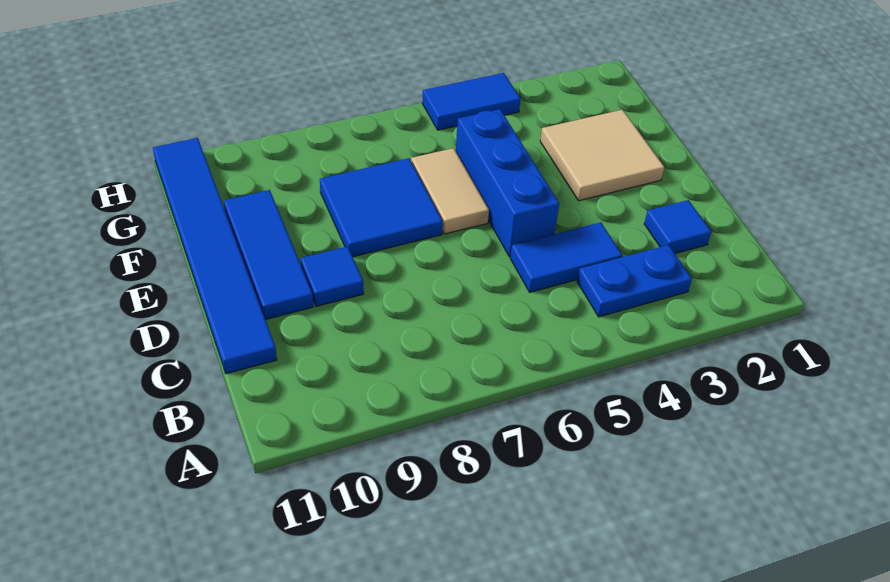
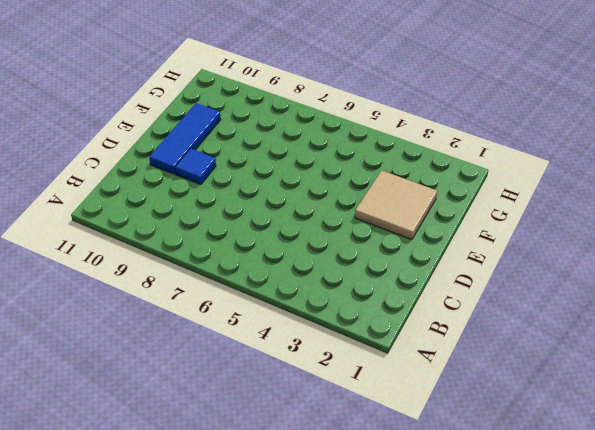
none -> blue plate B3:B4 level 1
none -> blue tile C2 level 1

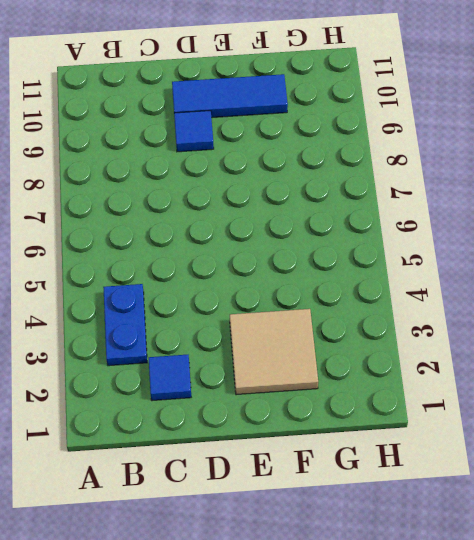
none -> blue tile C4:C5 level 1
none -> blue tile C11:H11 level 1

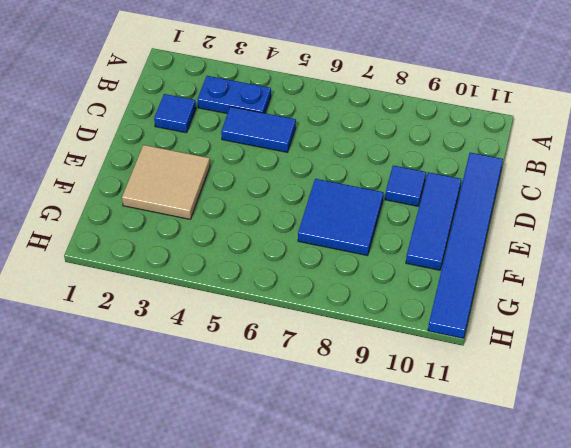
none -> blue brick D5:F5 level 1
none -> tan tile E6:F6 level 1

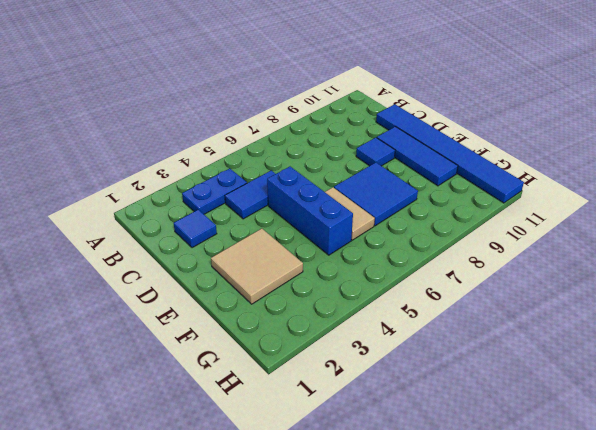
none -> blue tile H4:H5 level 1

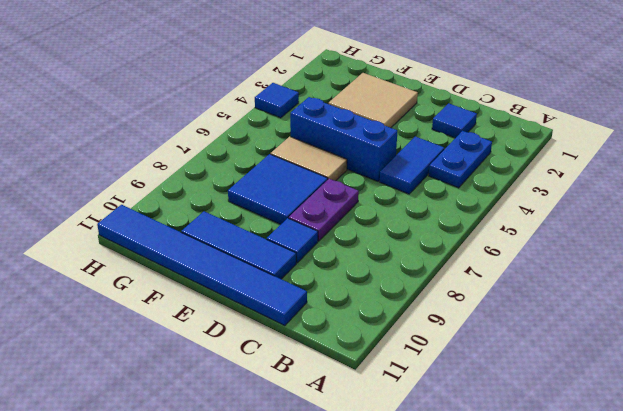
purple plate D7:D8 level 1 -> none
blue tile H4 level 1 -> blue tile H4:H5 level 1

